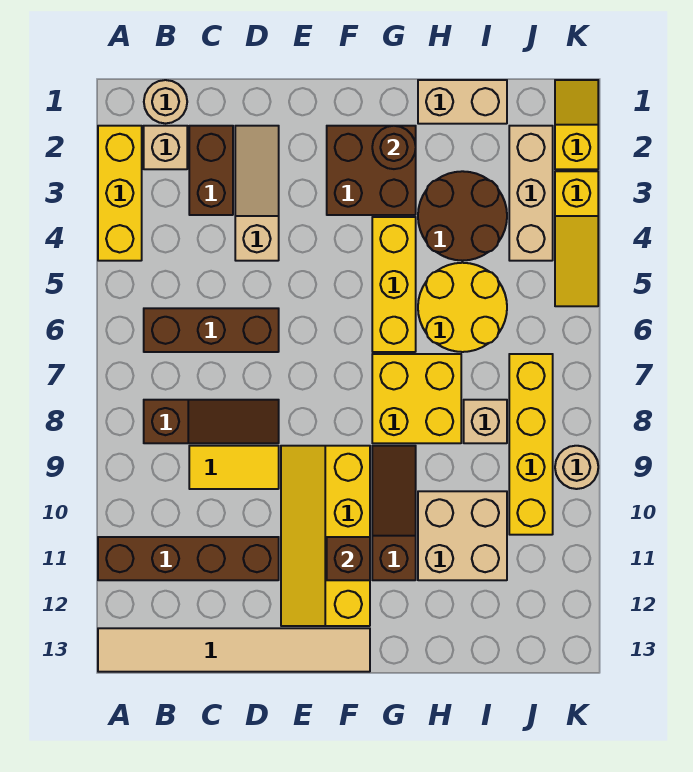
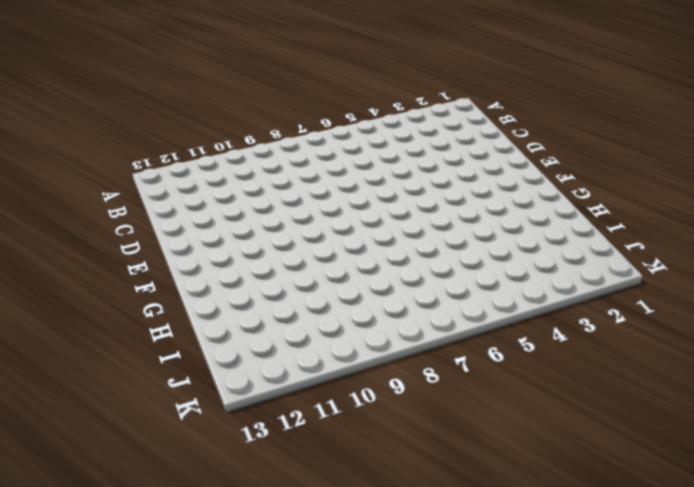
none -> yellow brick A2:A4 level 1
none -> brown brick A11:D11 level 1
none -> tan tile A13:F13 level 1

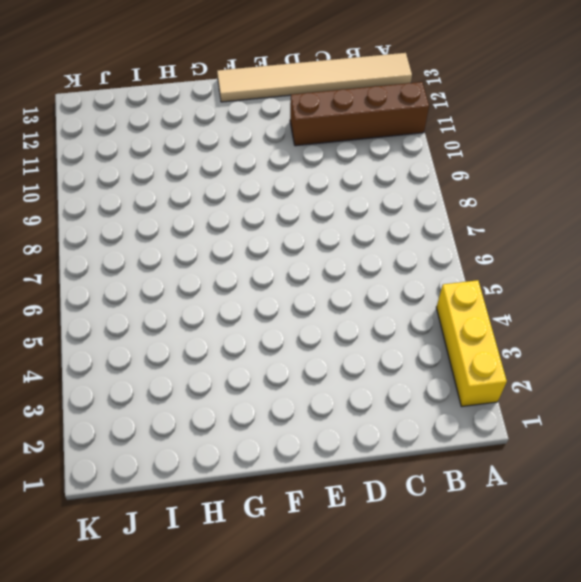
none -> tan round brick B1 level 1
none -> tan brick B2 level 1
none -> brown brick B6:D6 level 1

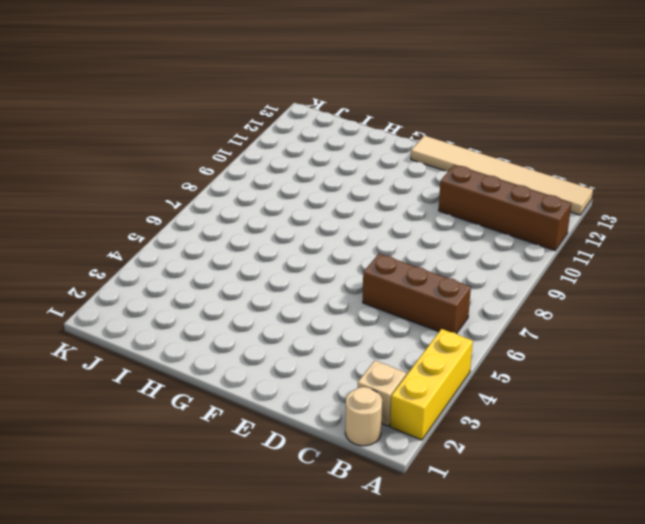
none -> brown slope B8:D8 level 1 top B
none -> brown brick C2:C3 level 1
none -> yellow tile C9:D9 level 1

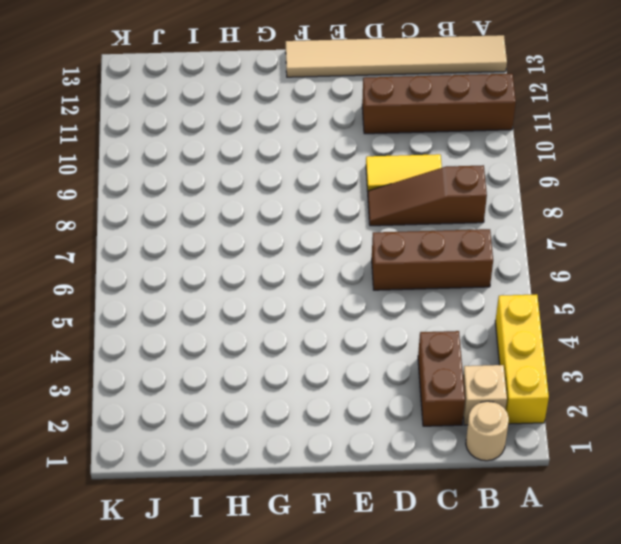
none -> tan slope D2:D4 level 1 top 4
none -> yellow slope E9:F12 level 1 top F
none -> brown brick F2:G3 level 1

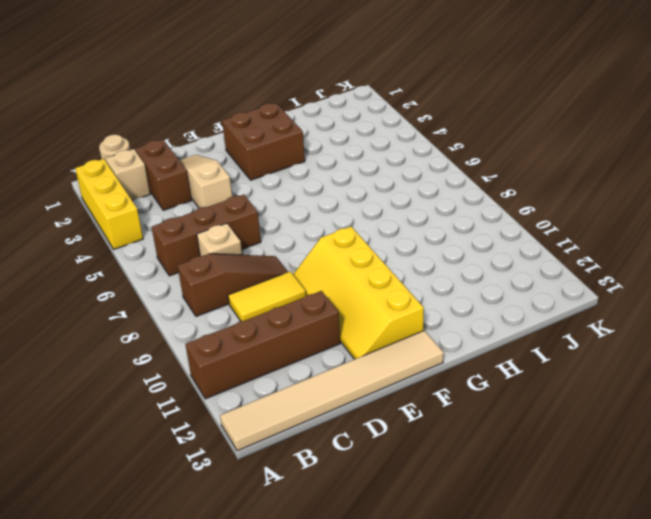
tan brick C7 level 1 -> tan brick I8 level 1
none -> yellow brick G4:G6 level 1
none -> yellow brick G7:H8 level 1
none -> brown slope G9:G11 level 1 top 11

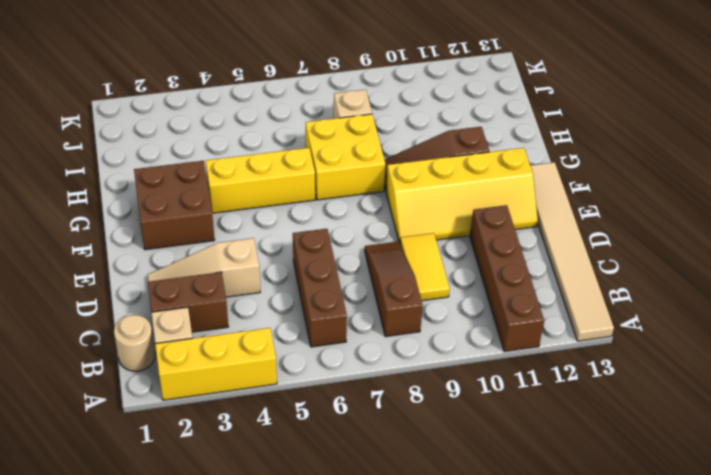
none -> tan brick H1:I1 level 1
none -> brown round brick H3:I4 level 1
none -> yellow round brick H5:I6 level 1

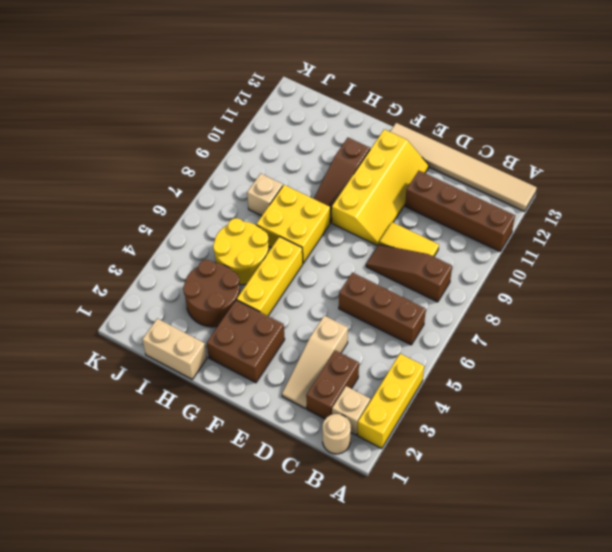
none -> tan brick H10:I11 level 1
none -> tan brick J2:J4 level 1
none -> yellow brick J7:J10 level 1

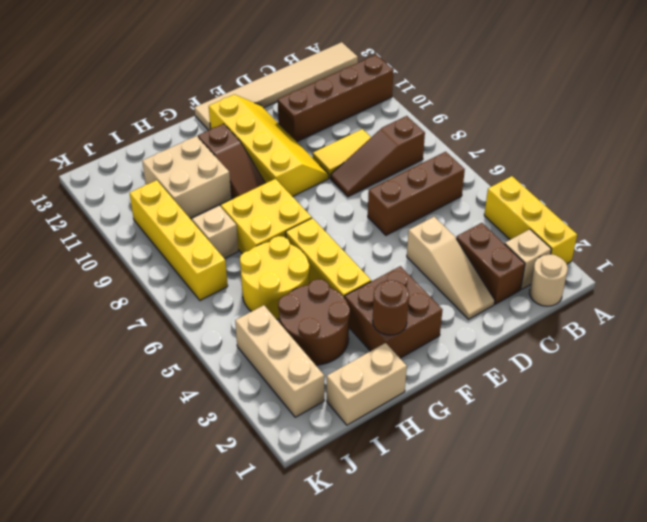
none -> yellow slope K1:K2 level 1 top 2
none -> yellow slope K3:K5 level 1 top 3
none -> tan round brick K9 level 1

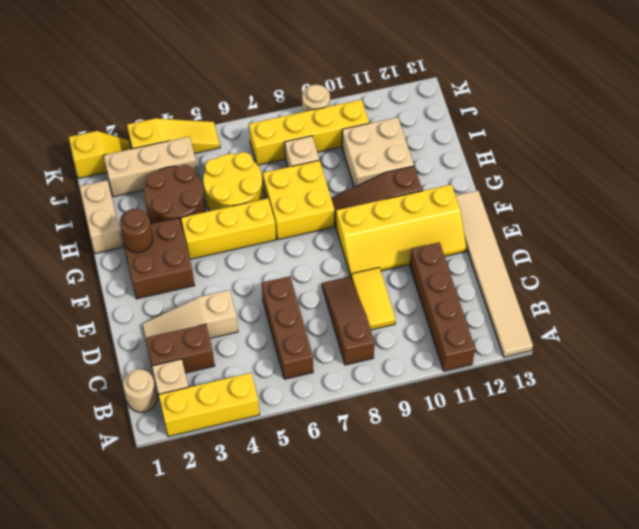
yellow slope K1:K2 level 1 top 1 -> yellow slope K1:K2 level 1 top 2
none -> brown brick F11 level 2

